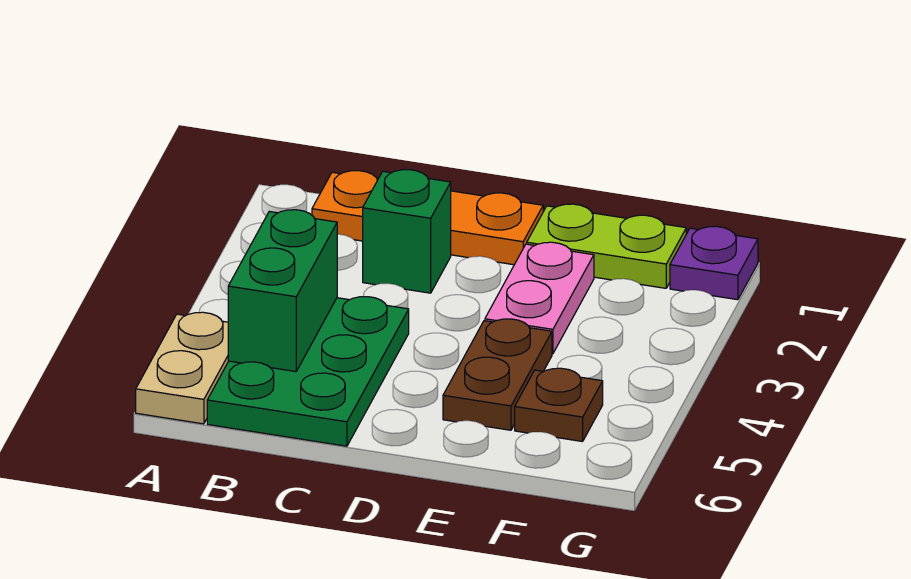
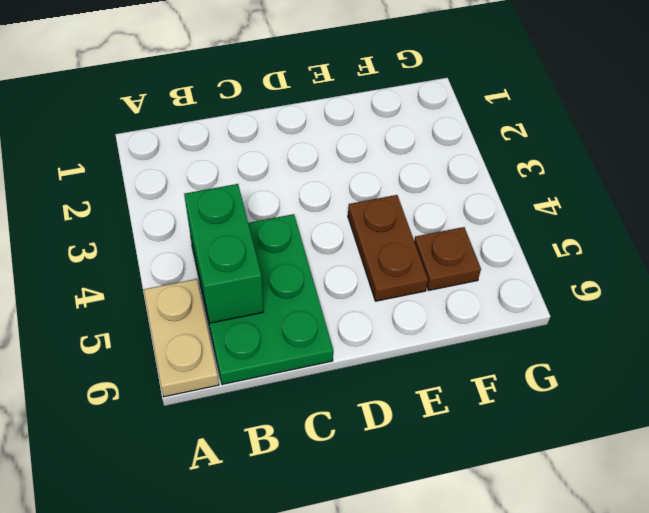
none -> orange plate B1:D1 level 1
none -> green brick C2 level 1

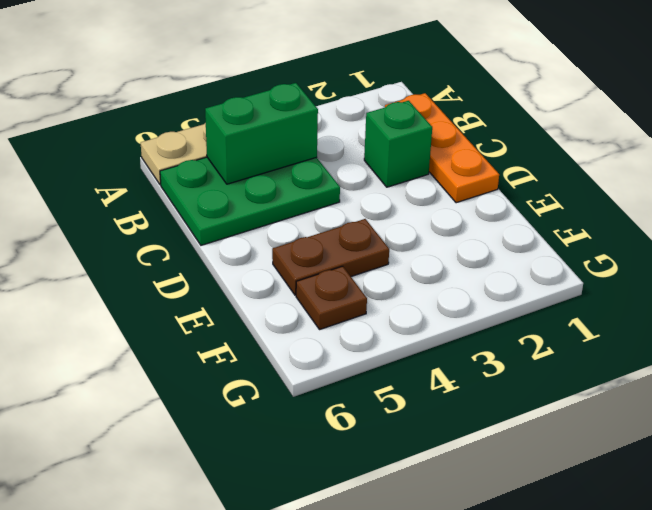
none -> lime plate E1:F1 level 1
none -> pink plate E2:E3 level 1

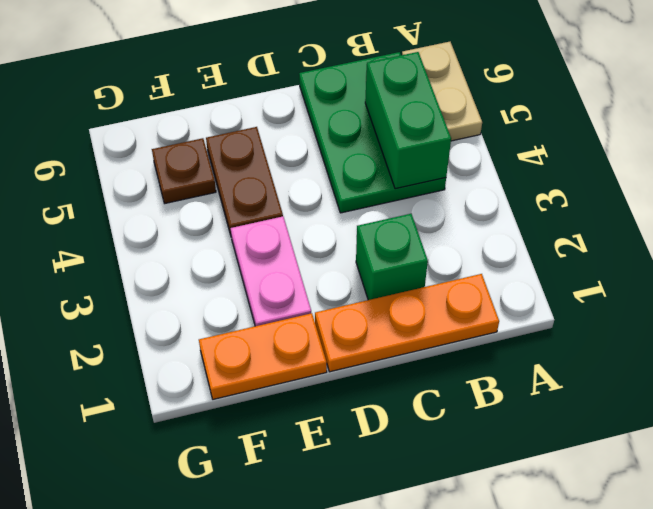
orange plate E1:F1 level 1 -> lime plate E1:F1 level 1
none -> purple plate G1 level 1

